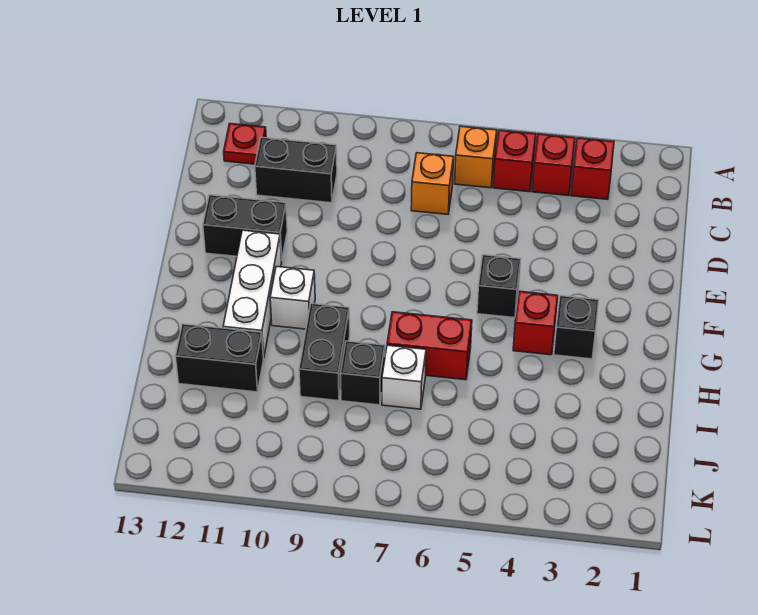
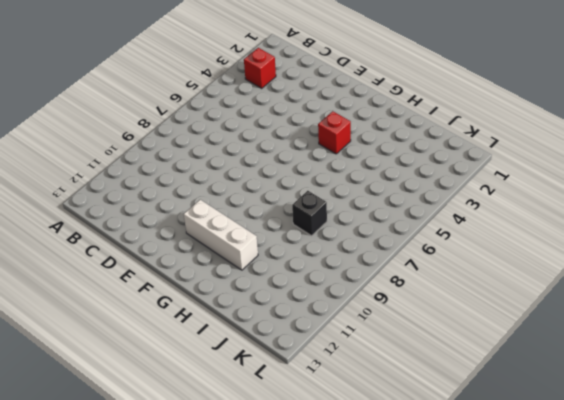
none -> red brick B4 level 1
none -> red brick B5 level 1
none -> orange brick B6 level 1

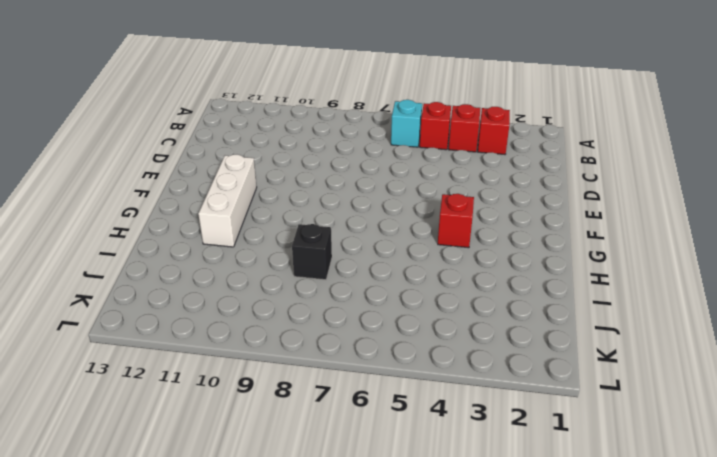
cyan brick B6 level 1 -> orange brick B6 level 1
none -> red plate B12 level 1
none -> orange brick C7 level 1
none -> black brick C10:C11 level 1

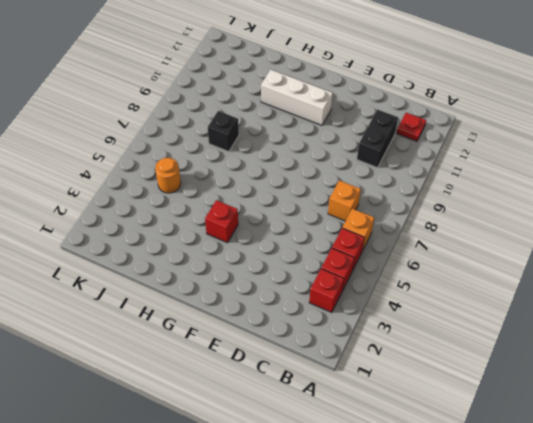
orange round brick J5 level 1 -> none
none -> black brick E11:E12 level 1
none -> black brick F5 level 1
none -> black brick G3 level 1

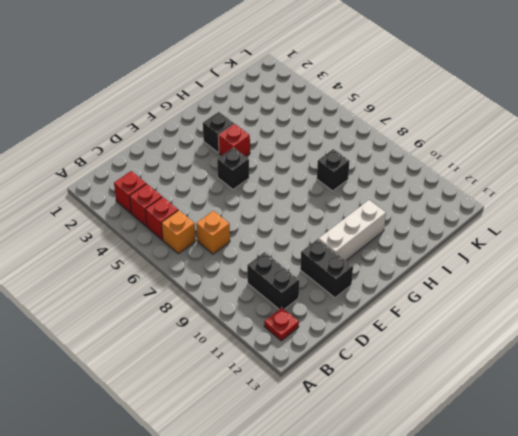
none -> white brick G10 level 1
none -> red brick H6:H7 level 1
none -> black brick H9:I9 level 1

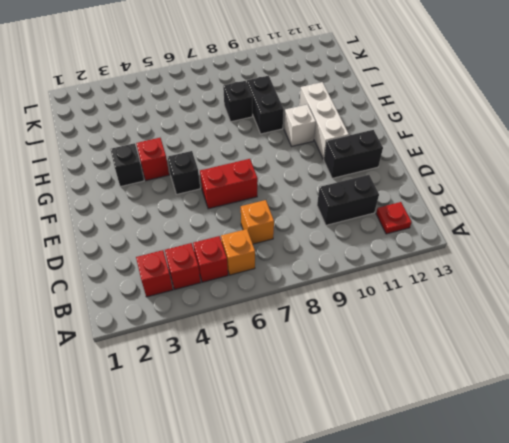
red brick E6:E7 level 1 -> red brick H6:H7 level 1
none -> white brick I7 level 1
none -> black brick I11:I12 level 1

